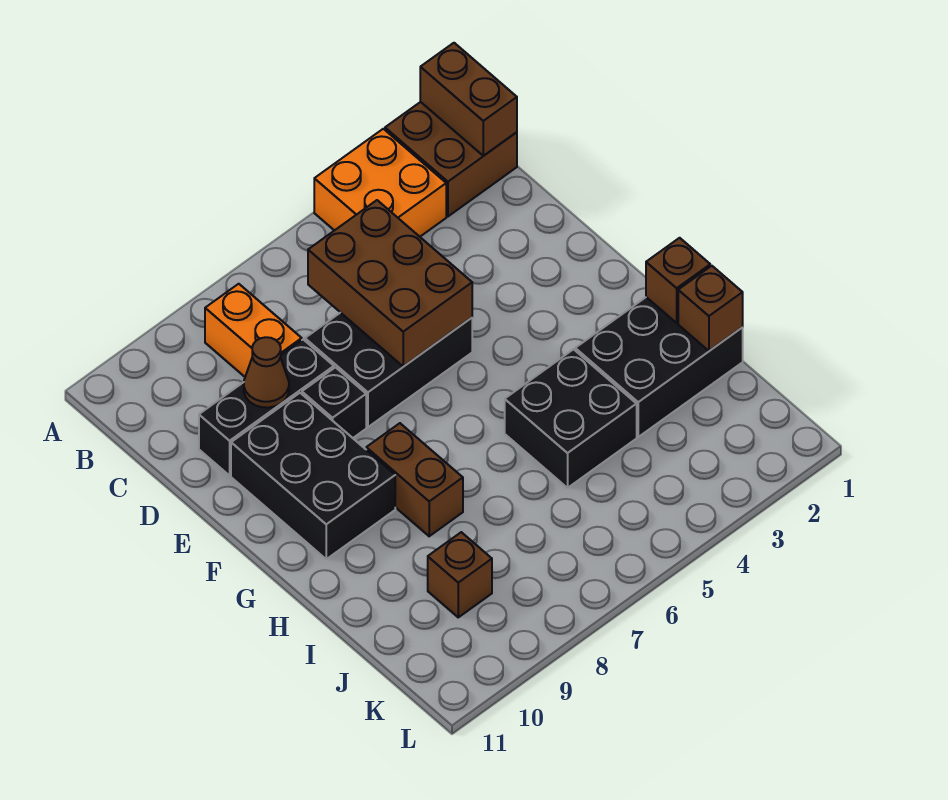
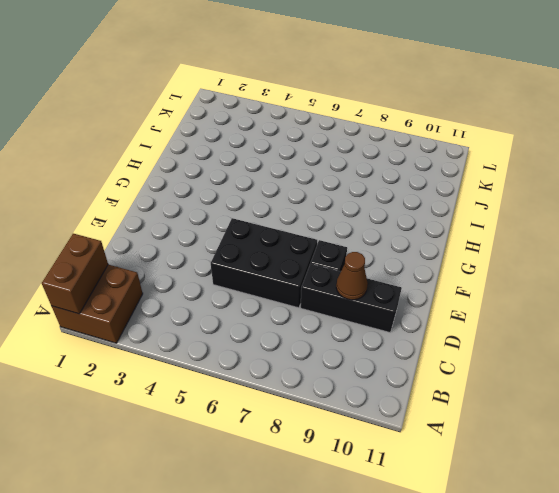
none -> orange brick A3:B4 level 1
none -> orange brick B8:C8 level 1
none -> black brick E9:G10 level 1

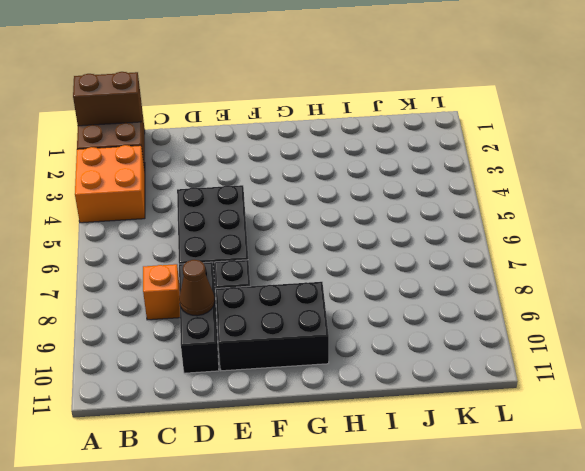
orange brick C8 level 1 -> orange brick B8:C8 level 1
none -> brown brick G8:H8 level 1
none -> black brick H1:I3 level 1
none -> black brick H4:I5 level 1

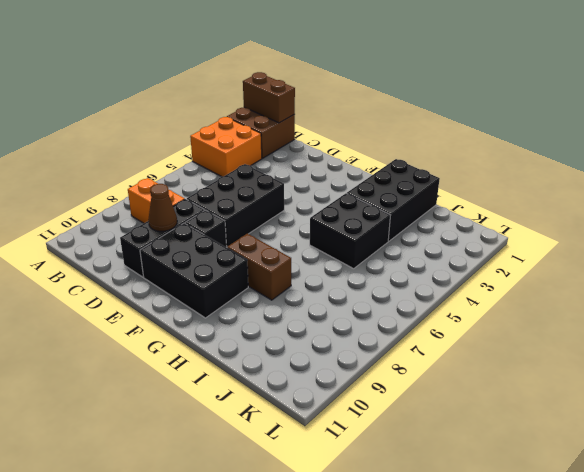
none -> brown brick J9 level 1
none -> brown brick C5:E6 level 2
none -> brown brick H1 level 2

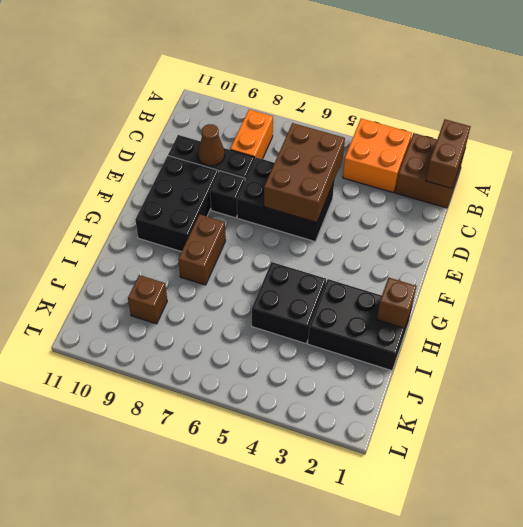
none -> brown brick I1 level 2

